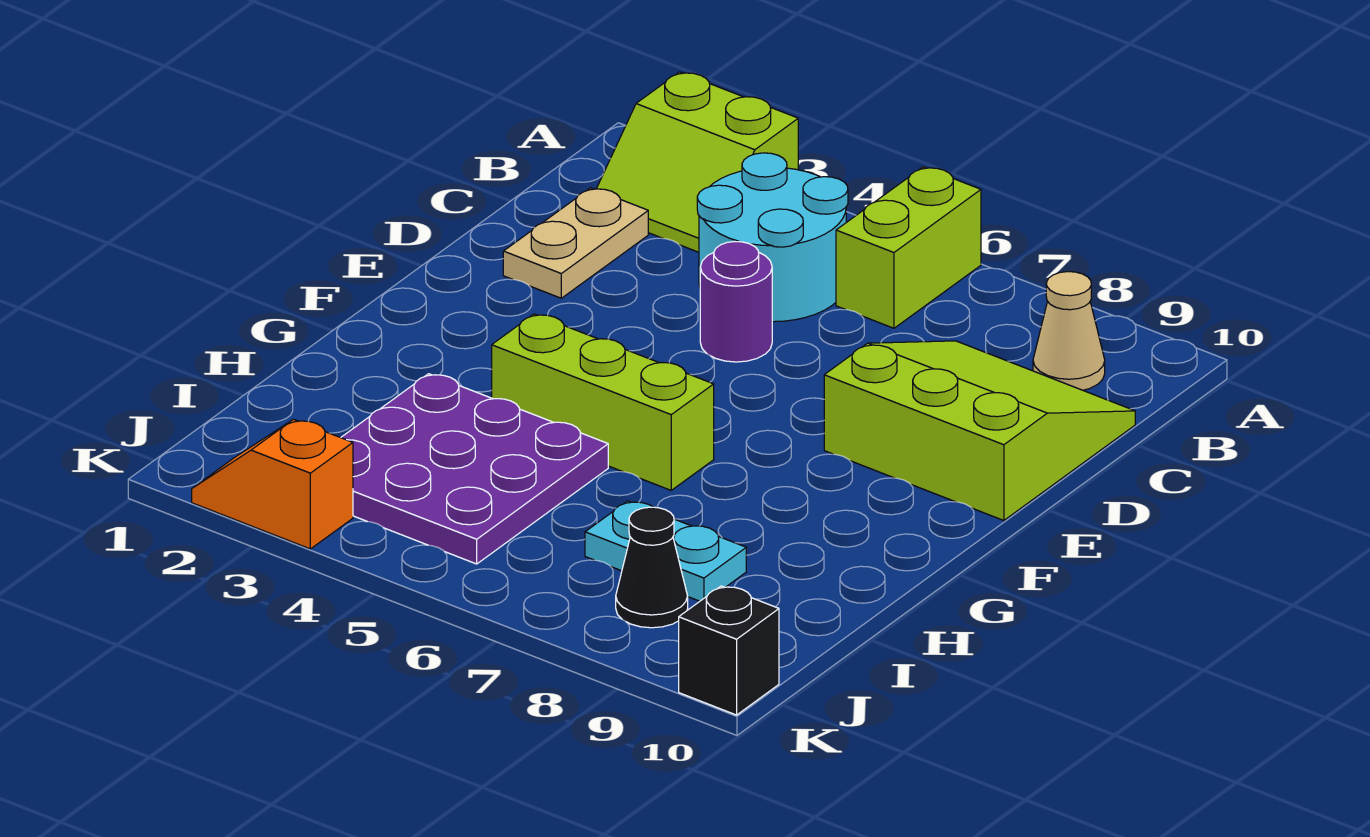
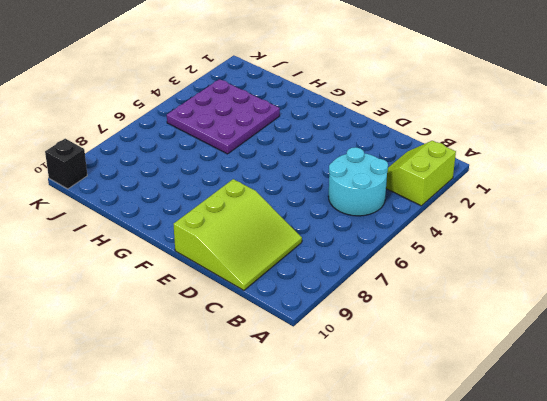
none -> lime brick A6:B6 level 1
none -> tan cone B9 level 1
none -> tan plate C2:D2 level 1

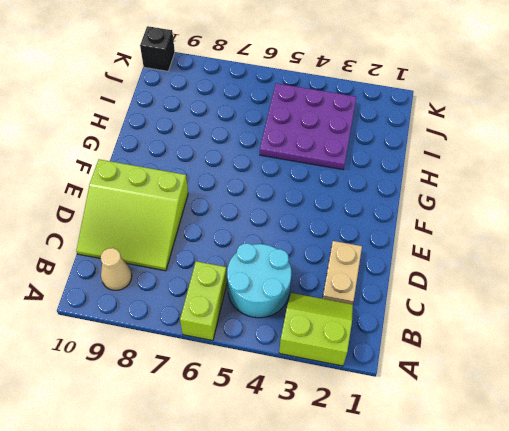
none -> purple round brick D5 level 1
none -> lime brick G4:G6 level 1
none -> cyan plate I7:I8 level 1

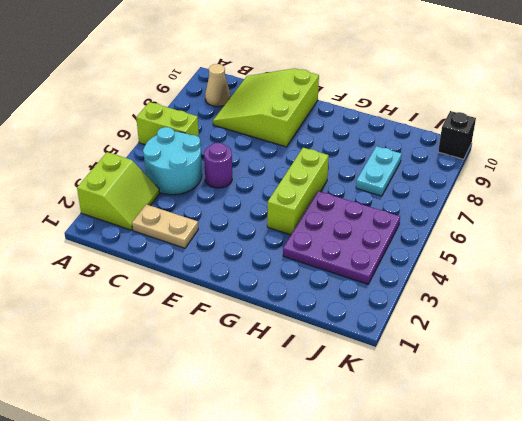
none -> black cone J8 level 1
none -> orange slope K2:K3 level 1 top 3

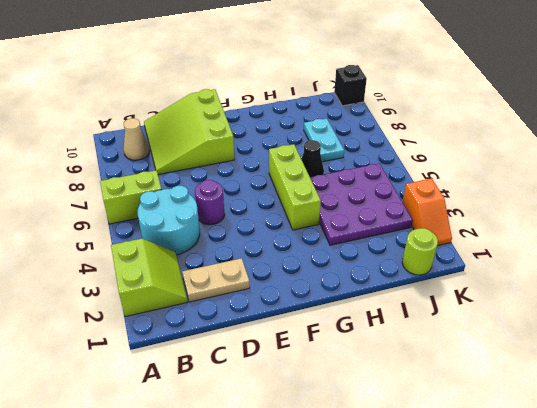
black cone H6 level 1 -> black cone J8 level 1
lime round brick J1 level 1 -> none

